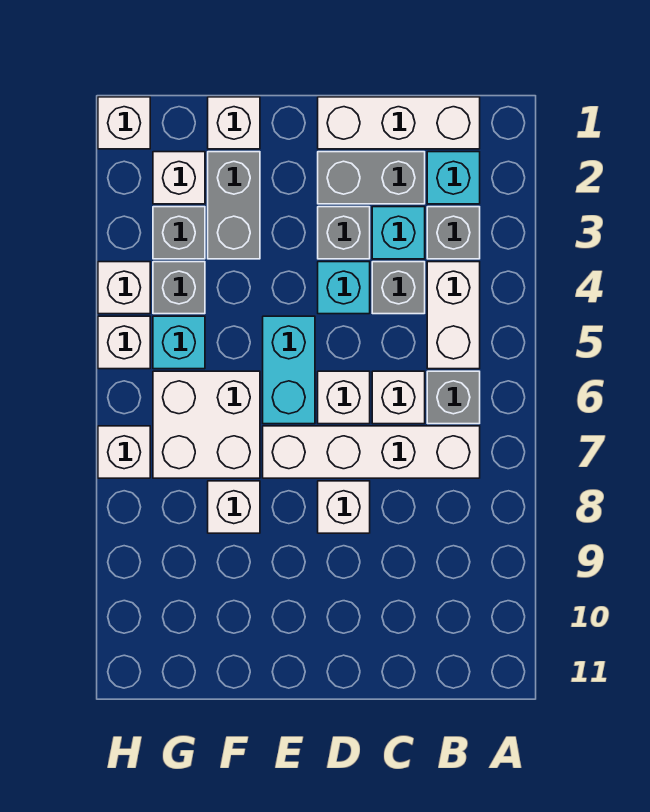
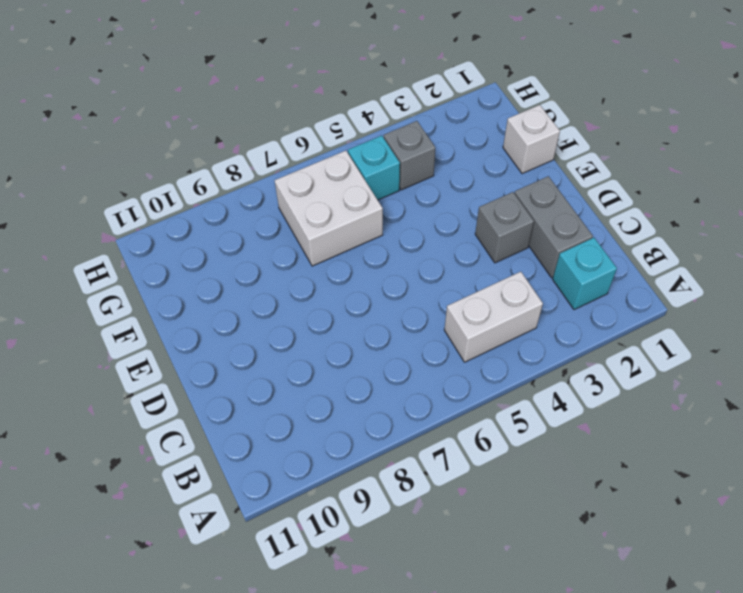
none -> white brick B1:D1 level 1
none -> grey brick B3 level 1
none -> grey brick B6 level 1

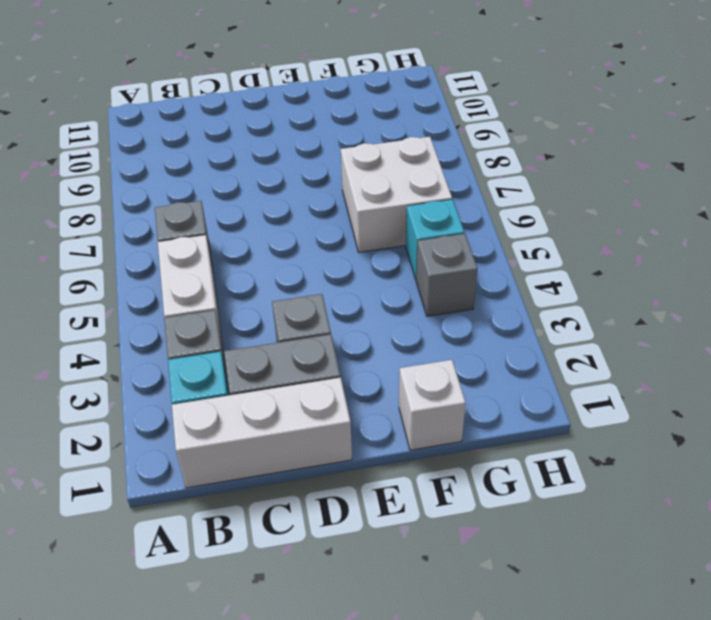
none -> white brick B7:E7 level 1
none -> cyan brick C3 level 1
none -> grey brick C4 level 1

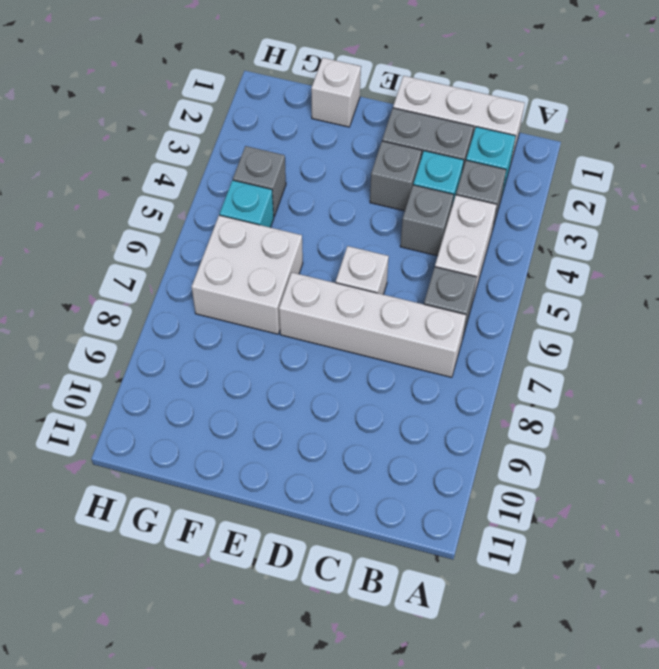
none -> white brick C6 level 1
none -> cyan brick D4 level 1
none -> white brick D8 level 1

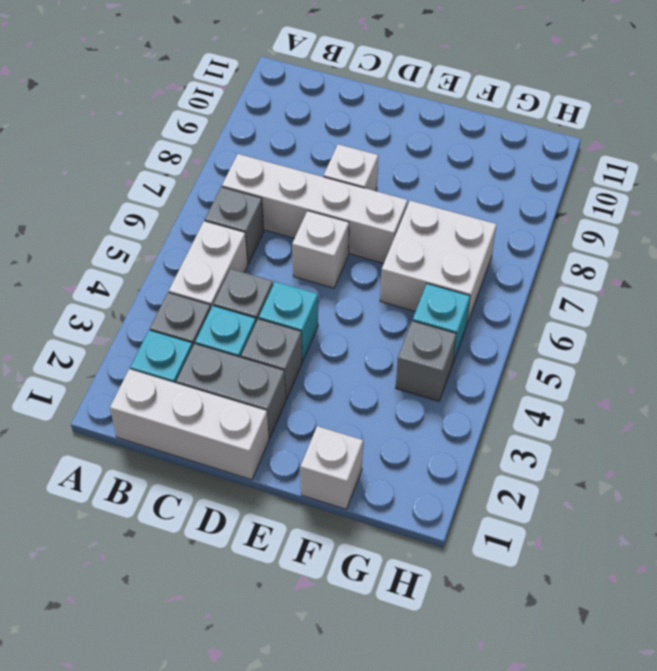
none -> white brick C6 level 1
none -> cyan brick E5:E6 level 1
none -> grey brick F2:F3 level 1

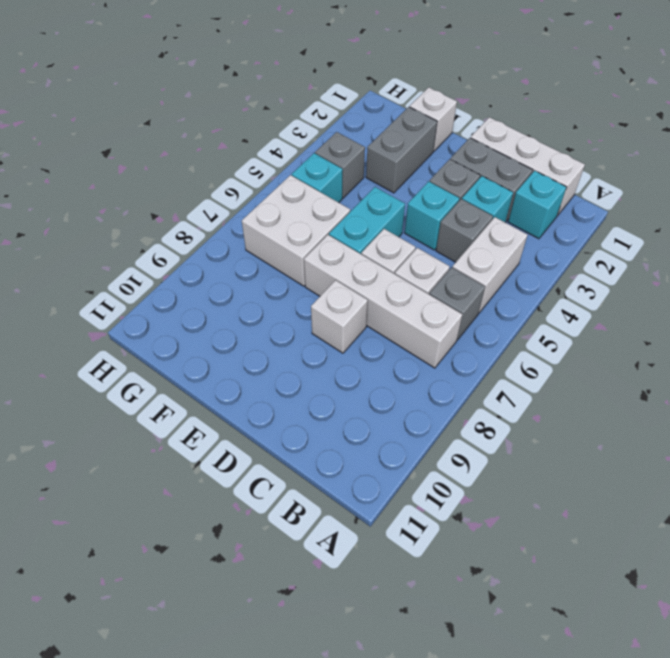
none -> grey brick B3 level 1
none -> white brick F8 level 1
none -> white brick G2 level 1

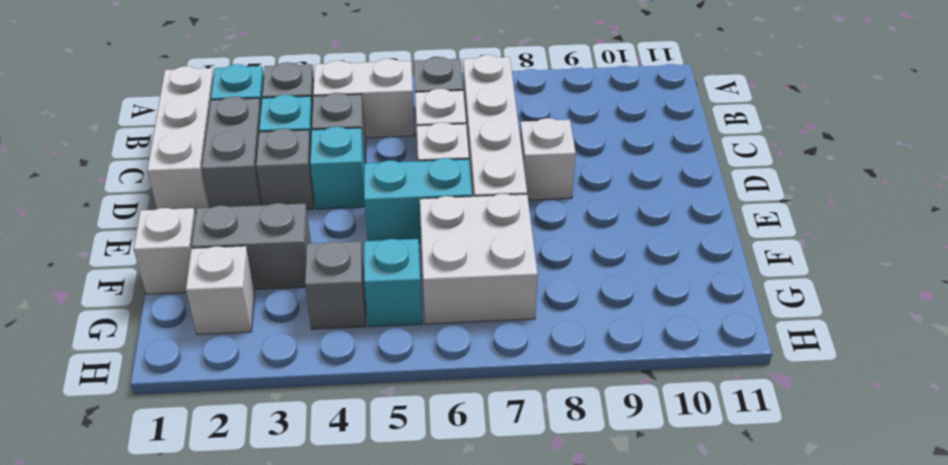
none -> white brick F8 level 1
none -> grey brick G3 level 1
none -> white brick H1 level 1

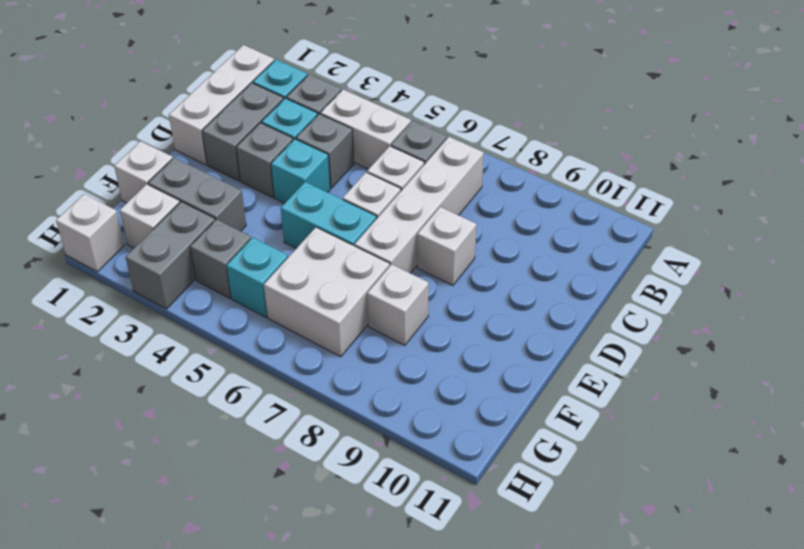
grey brick G3:H3 level 1 -> grey brick G3 level 1
none -> white brick H4 level 1
none -> white brick H5 level 1
none -> white brick H7 level 1

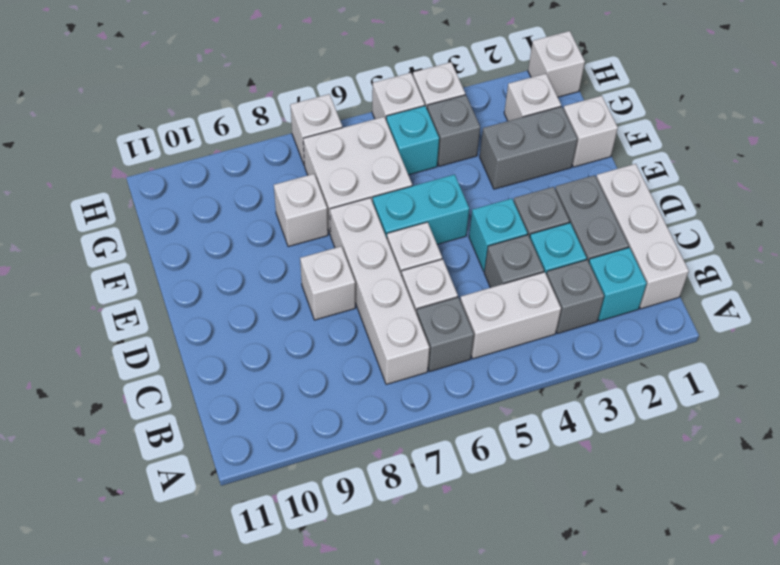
none -> grey brick G3 level 1

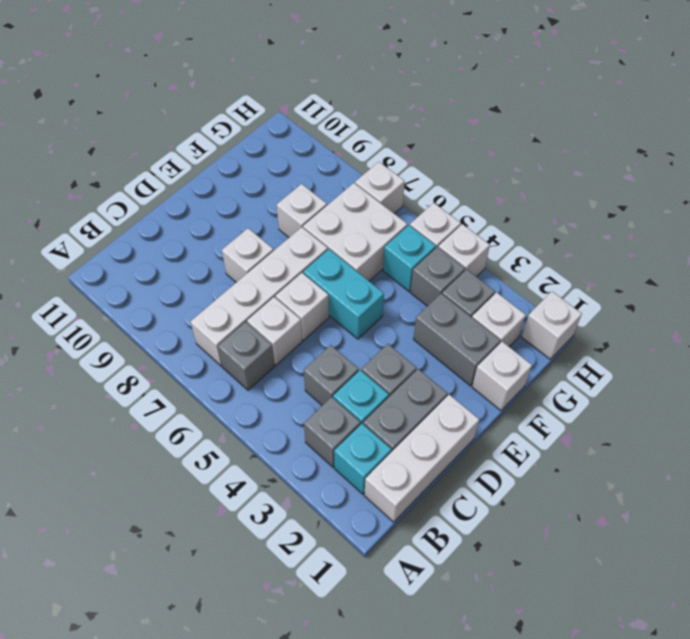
none -> white brick B4:B5 level 1
none -> cyan brick D4 level 1

